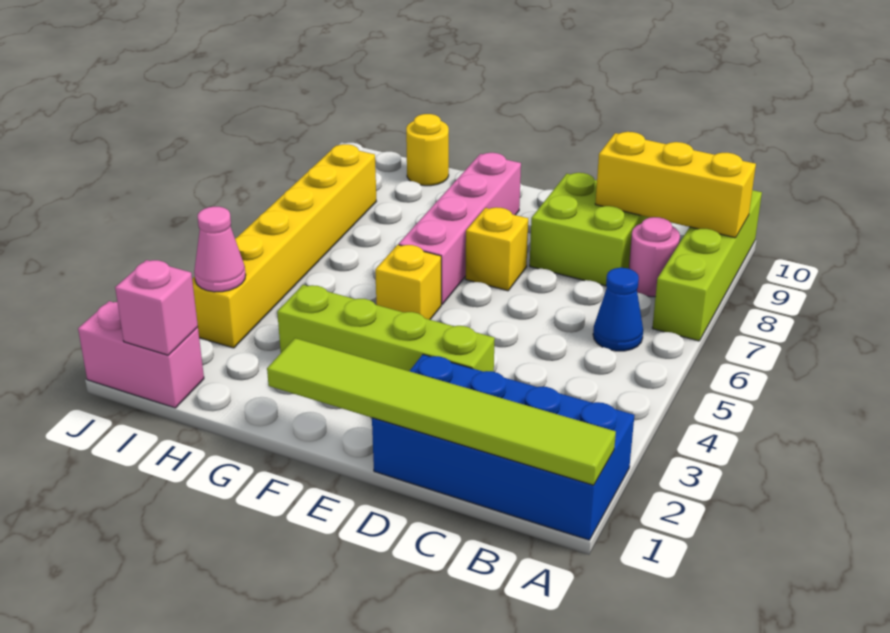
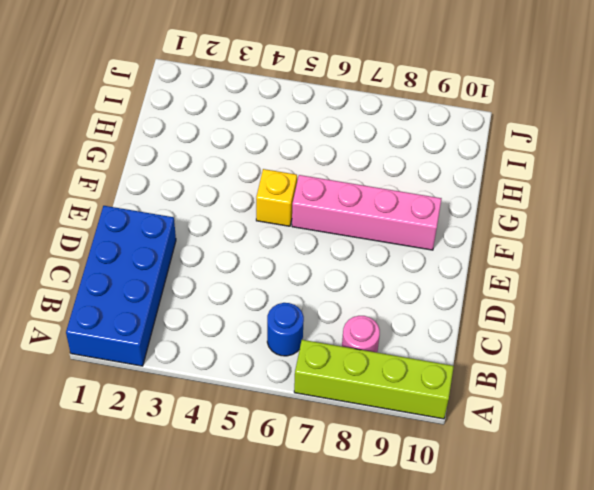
blue round brick B6 level 1 -> blue cone B6 level 1
none -> lime brick C8:D9 level 1
none -> lime brick D3:G3 level 1
none -> yellow brick E7 level 1

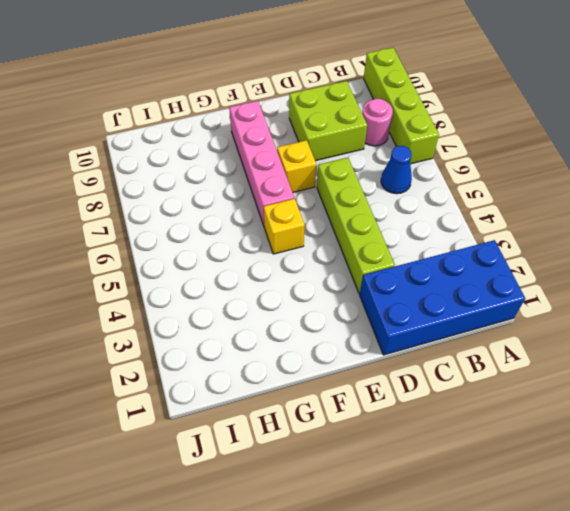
lime brick D3:D6 level 1 -> lime brick D3:G3 level 1
none -> yellow round brick H10 level 1
none -> pink brick I1:J1 level 1
none -> yellow brick I3:I8 level 1

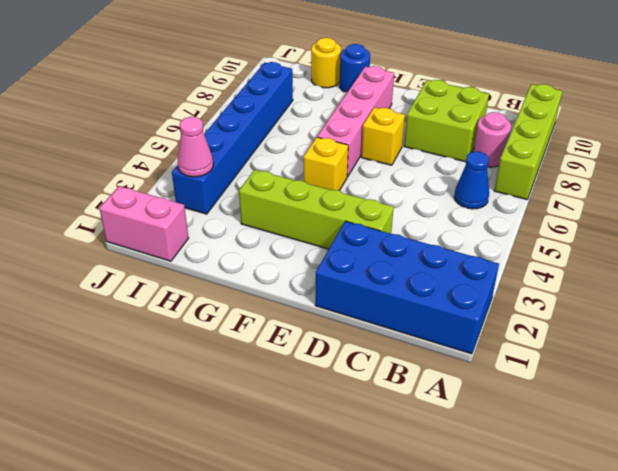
blue round brick G10 level 1 -> none
blue brick I3:I8 level 1 -> yellow brick I3:I8 level 1
none -> lime tile A1:F1 level 2
none -> yellow brick A9:C9 level 2
none -> pink brick I1 level 2

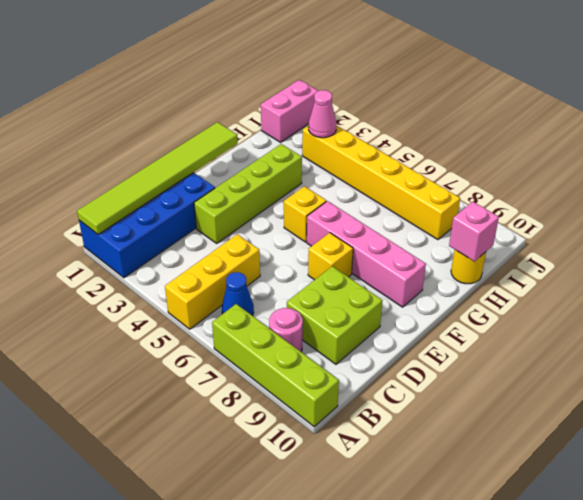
yellow brick A5:C5 level 1 -> yellow brick A9:C9 level 2
pink brick H10 level 2 -> pink brick I1 level 2

